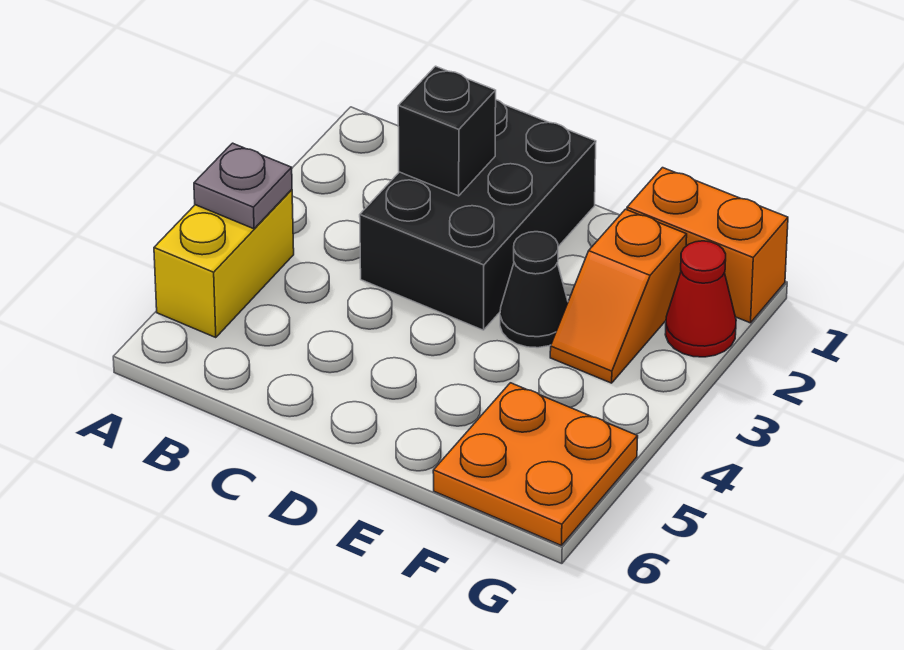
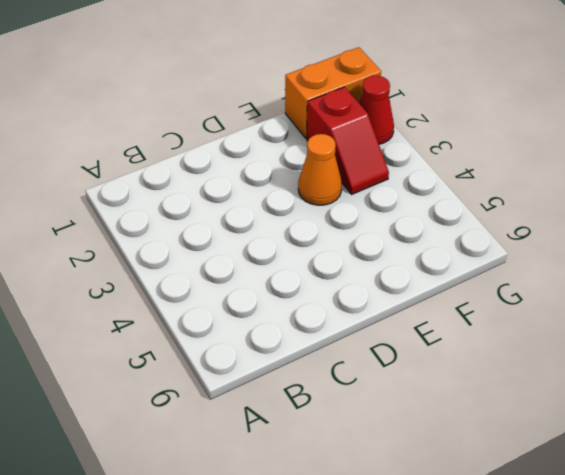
orange cone E3 level 1 -> black cone E3 level 1
red slope F2:F3 level 1 top 2 -> orange slope F2:F3 level 1 top 2
none -> yellow brick A4:A5 level 1
none -> black brick C1:D3 level 1

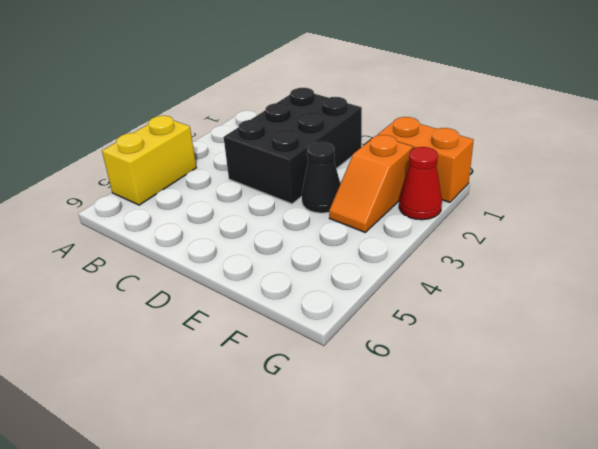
none -> orange plate F5:G6 level 1
none -> grey plate A4 level 2

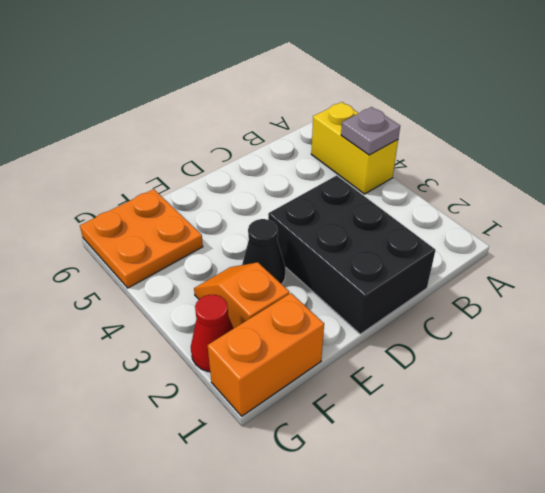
none -> black brick C2 level 2

